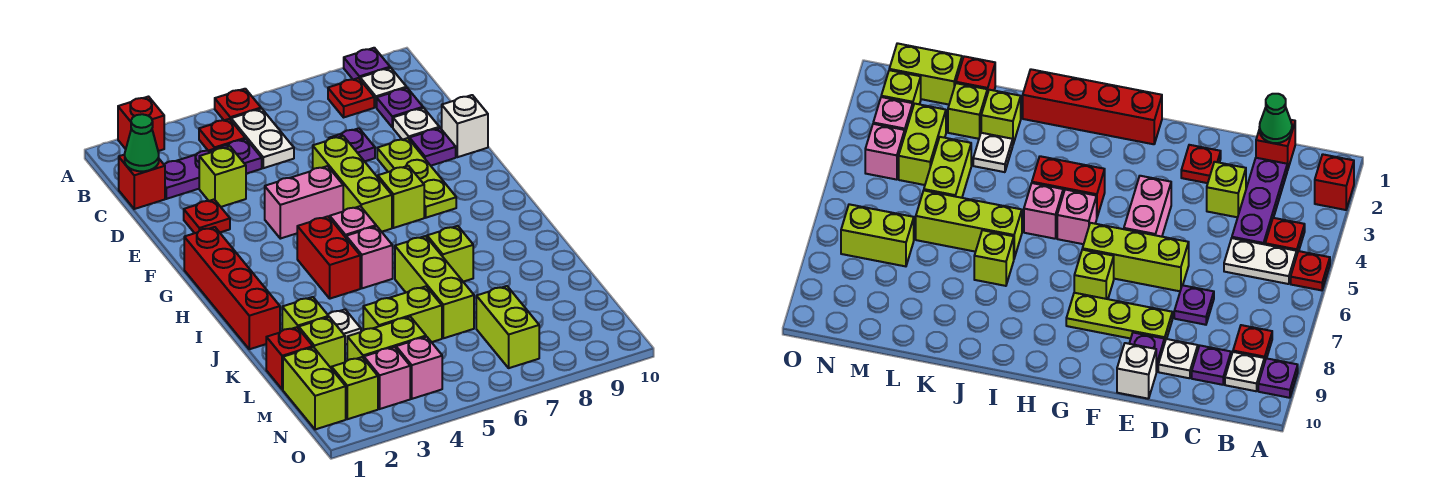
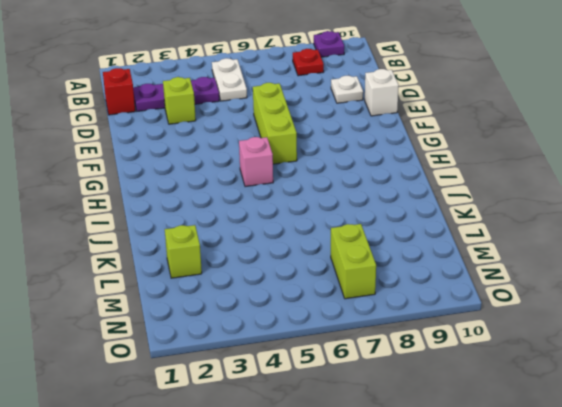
none -> red brick A2 level 1
none -> red plate A5 level 1
none -> red plate B4 level 1
none -> white plate B9 level 1

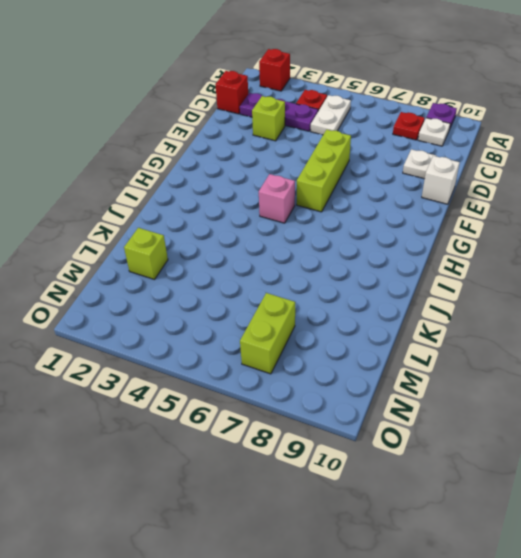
none -> red plate A5 level 1
none -> purple plate C9 level 1
none -> purple plate D7 level 1
none -> red plate E2 level 1

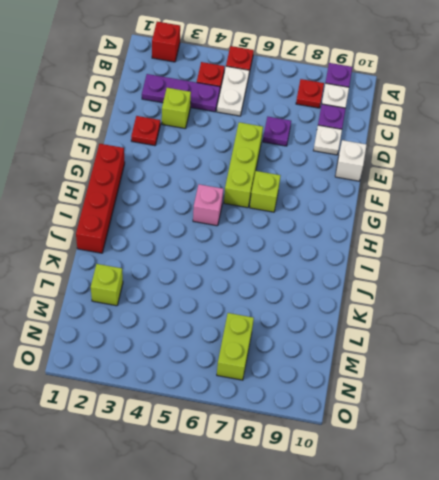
none -> red brick C1 level 1
none -> lime plate E8:G8 level 1
none -> purple plate E9 level 1
none -> pink brick F4:F5 level 1

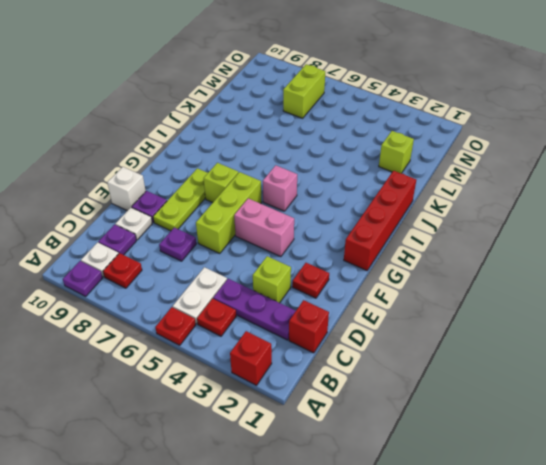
none -> red brick H4:I4 level 1
none -> pink brick I5 level 1
none -> lime brick J6:L6 level 1
none -> lime brick J7 level 1

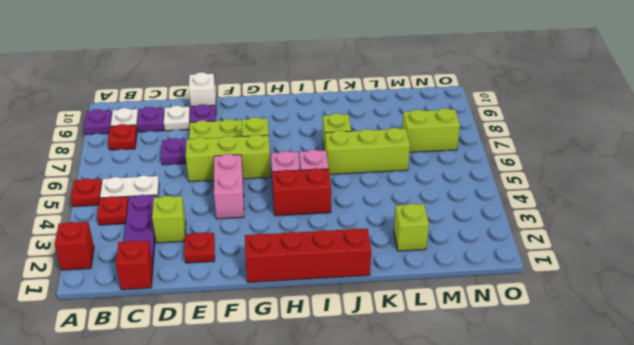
none -> lime brick K2 level 1
none -> white plate K3 level 1
none -> red brick L1 level 1
none -> lime brick L4:L5 level 1

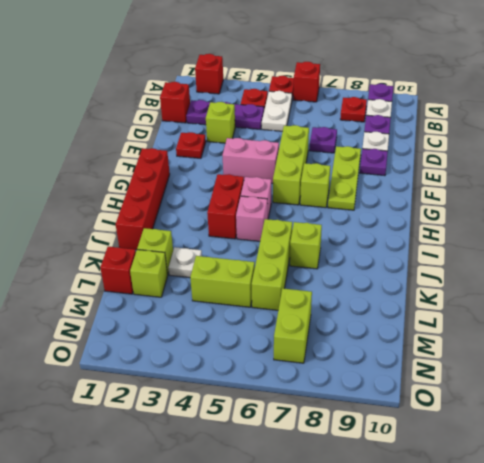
red brick A6 level 1 -> none
none -> white brick E10 level 1
none -> lime brick M1:N1 level 1
none -> lime brick M3:M4 level 1
none -> lime brick N2 level 1

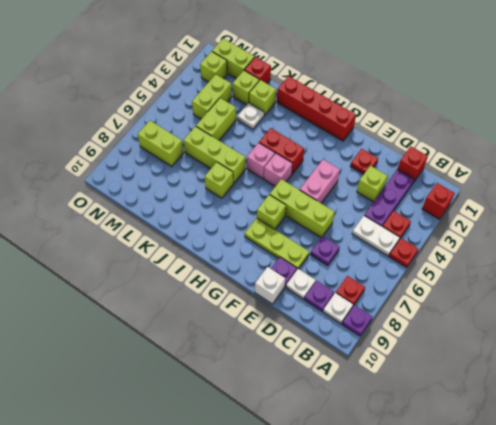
none -> pink brick N3 level 1
none -> pink brick N4 level 1
none -> green cone C1 level 2

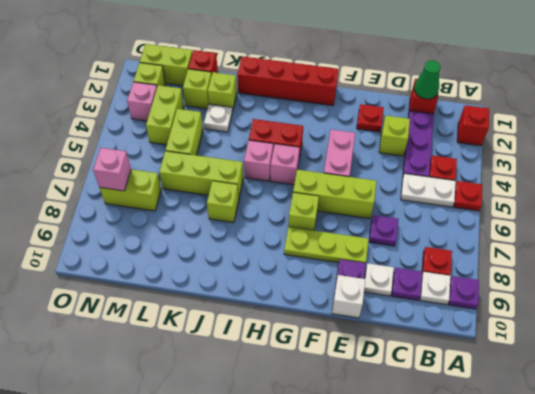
pink brick N7 level 2 -> pink brick N4 level 1

